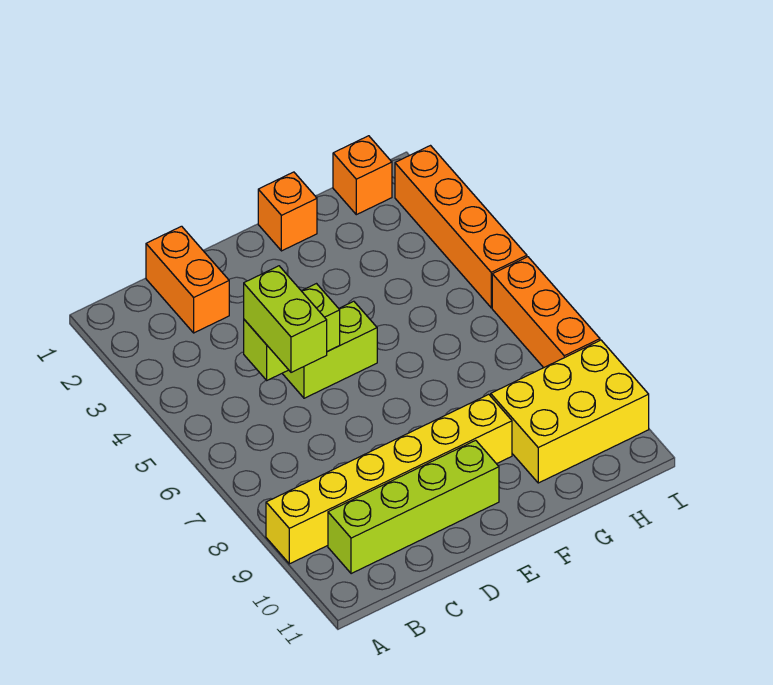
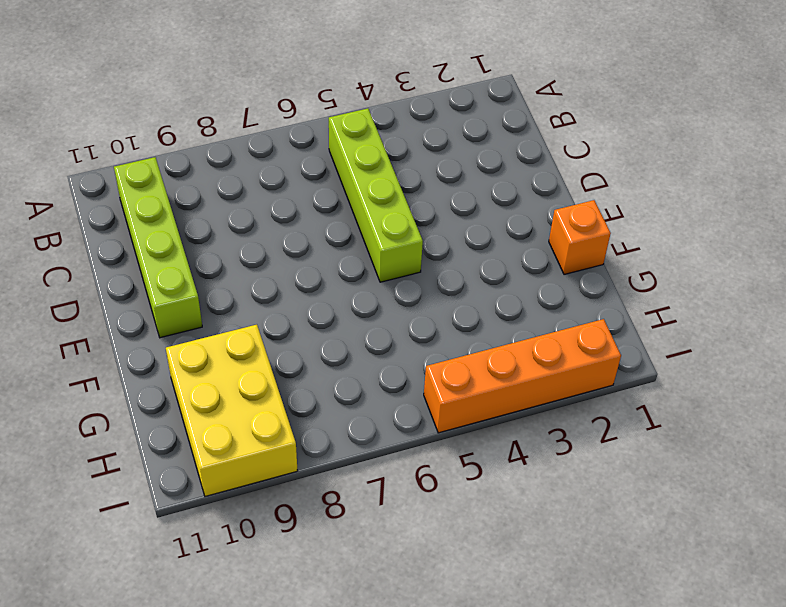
lime brick B5:E5 level 1 -> lime brick D5:E5 level 1
none -> yellow brick A9:F9 level 1
none -> orange brick C1:C2 level 1

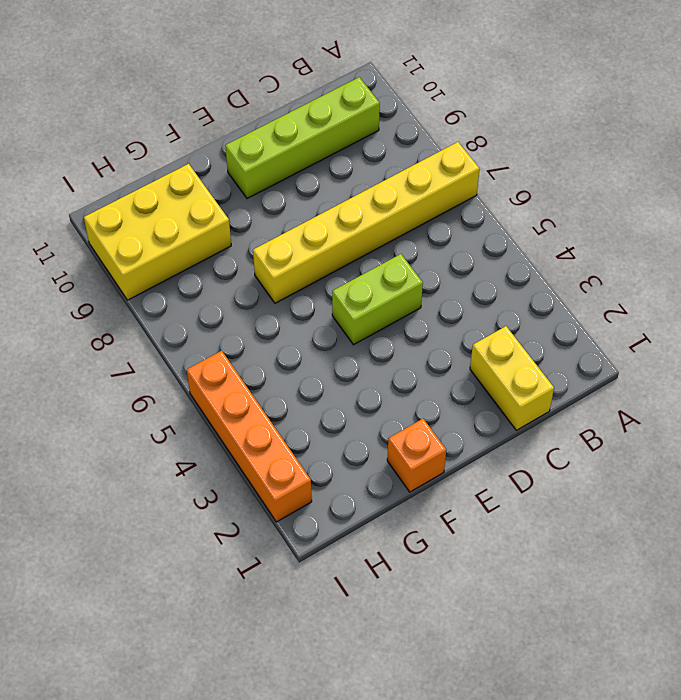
yellow brick A7:F7 level 1 -> yellow brick A9:F9 level 1
yellow brick C1:C2 level 1 -> orange brick C1:C2 level 1
none -> orange brick H1 level 1
none -> orange brick I6:I8 level 1

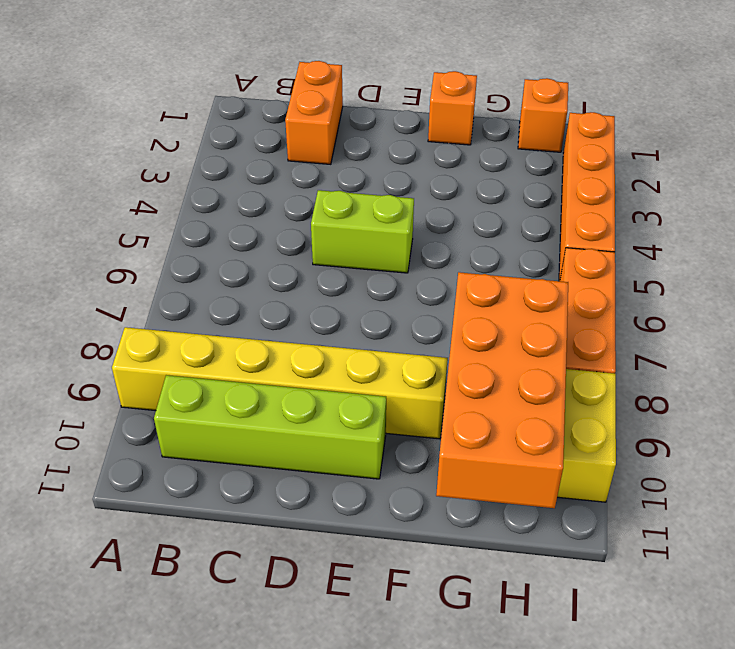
orange brick G8:H11 level 2 -> none
none -> lime brick C5:D5 level 2
none -> lime brick C5:C6 level 3

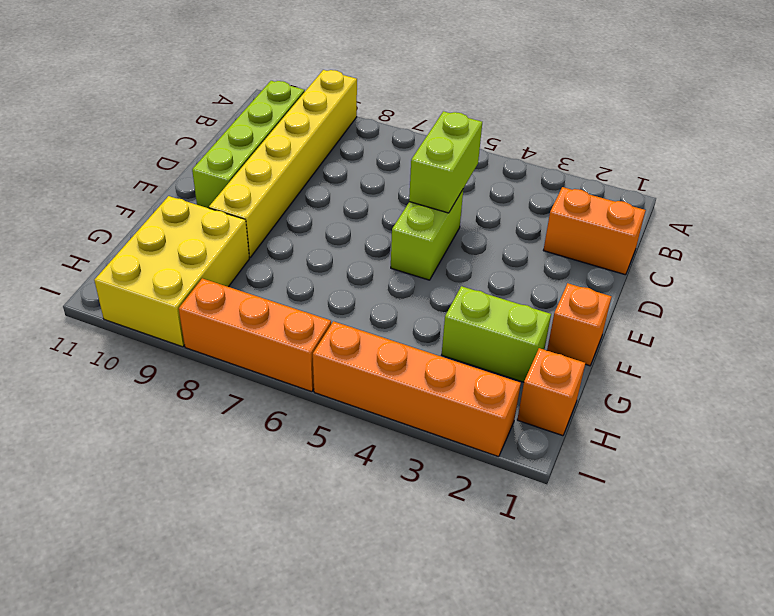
lime brick G2:G3 level 1 -> lime brick C5:C6 level 3

